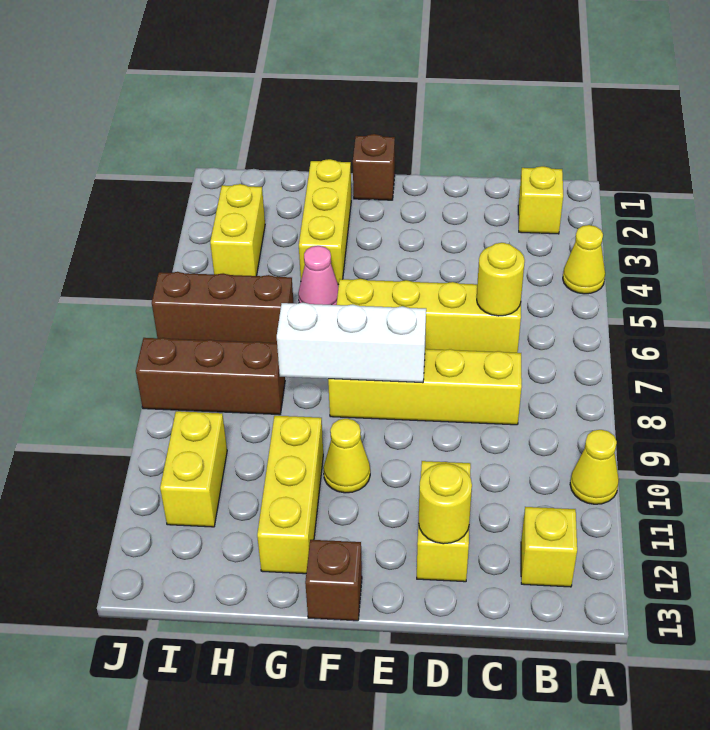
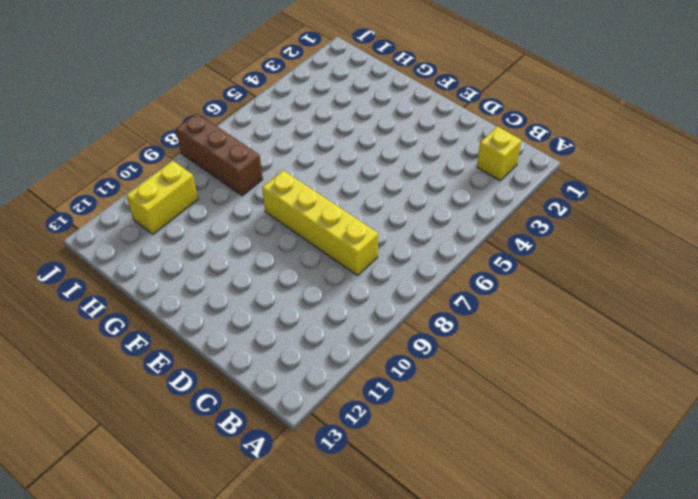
none -> yellow cone A4 level 1
none -> yellow cone A10 level 1
none -> yellow brick B12 level 1

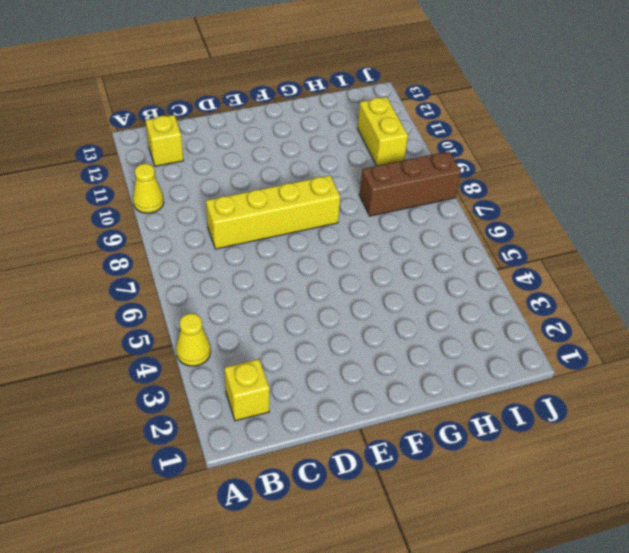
none -> yellow brick C6:F6 level 1
none -> yellow brick D11:D12 level 1
none -> brown brick F1 level 1

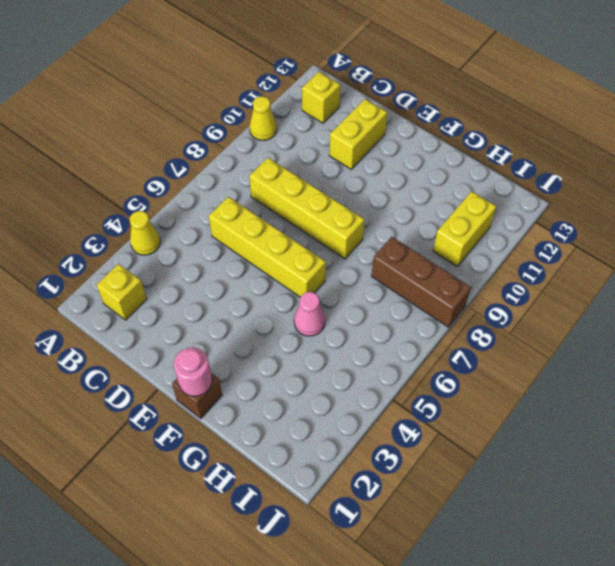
pink round brick F1 level 2 -> none
none -> yellow cone F10 level 1
none -> brown brick F13 level 1
none -> yellow brick G2:G4 level 1

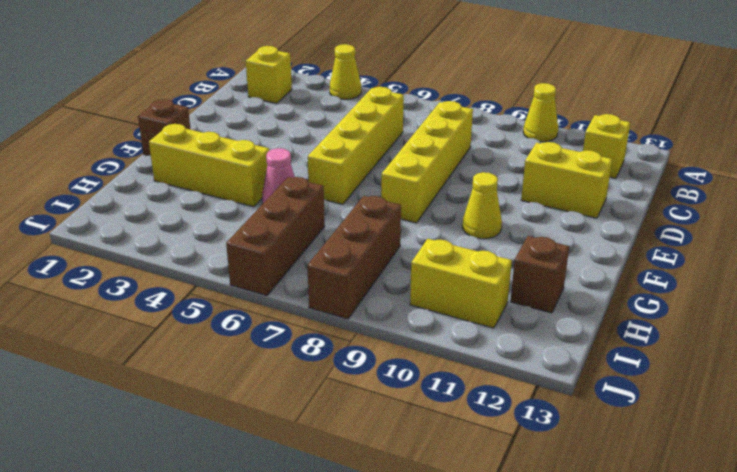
brown brick H12 level 1 -> brown brick F13 level 1
none -> yellow brick G10:G12 level 1
none -> yellow brick I3:I4 level 1
none -> yellow round brick C6 level 2

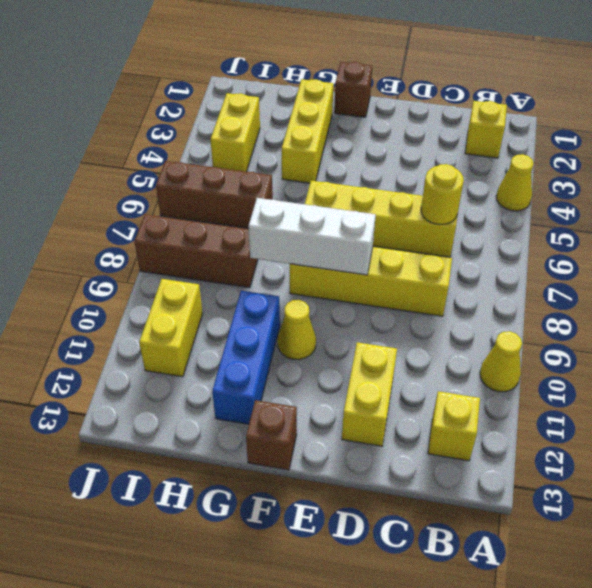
blue brick G10:G12 level 1 -> yellow brick G10:G12 level 1
none -> pink cone G5 level 1
none -> yellow round brick D12 level 2

